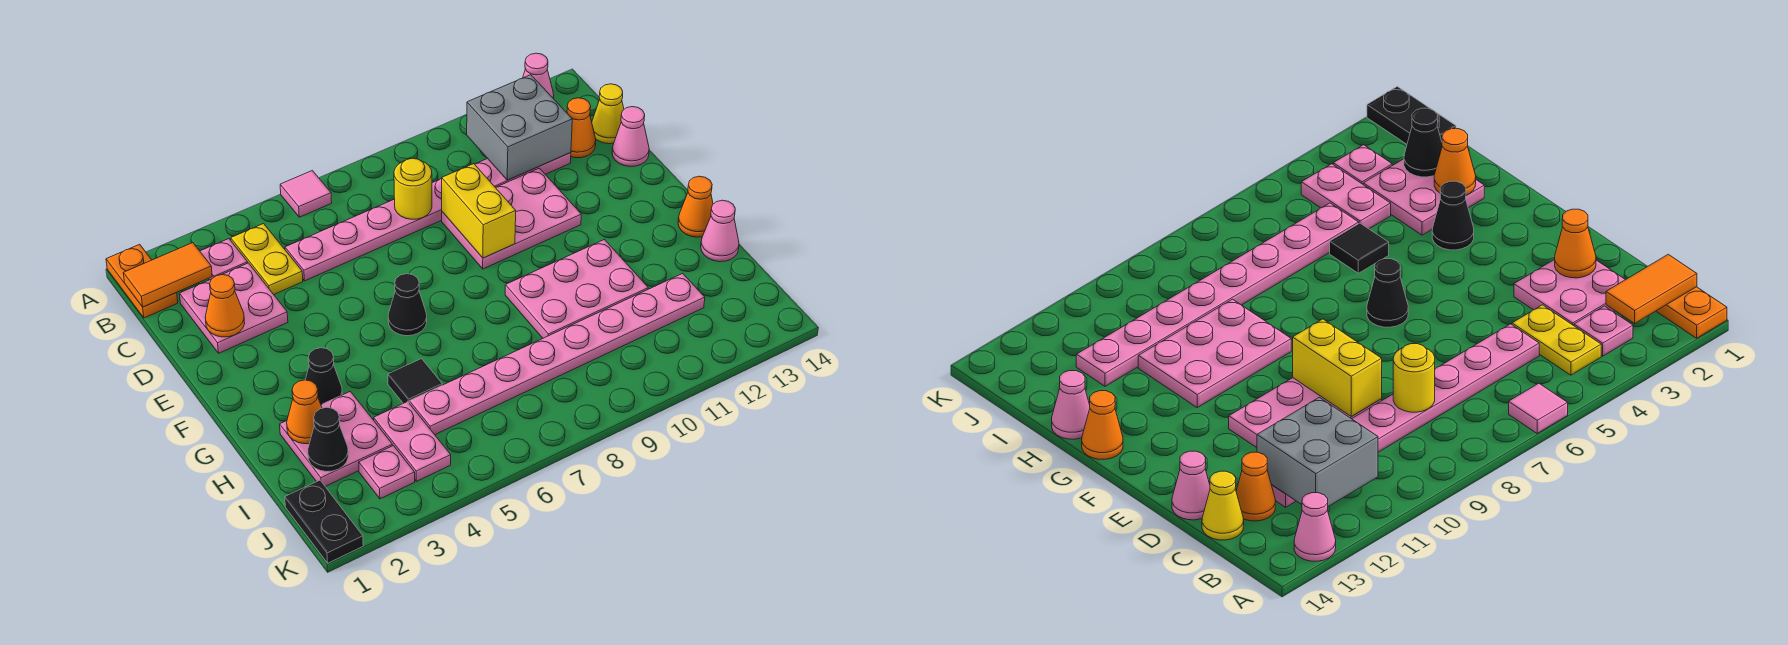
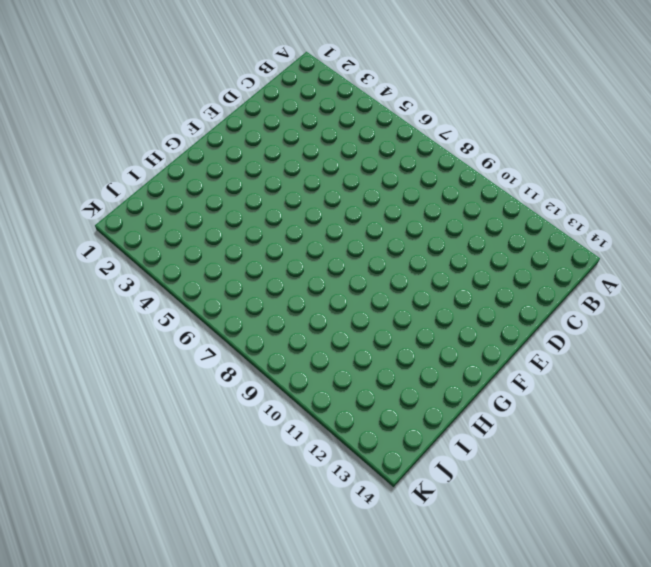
none -> orange plate A1:B1 level 1
none -> pink tile A6 level 1
none -> pink cone A13 level 1

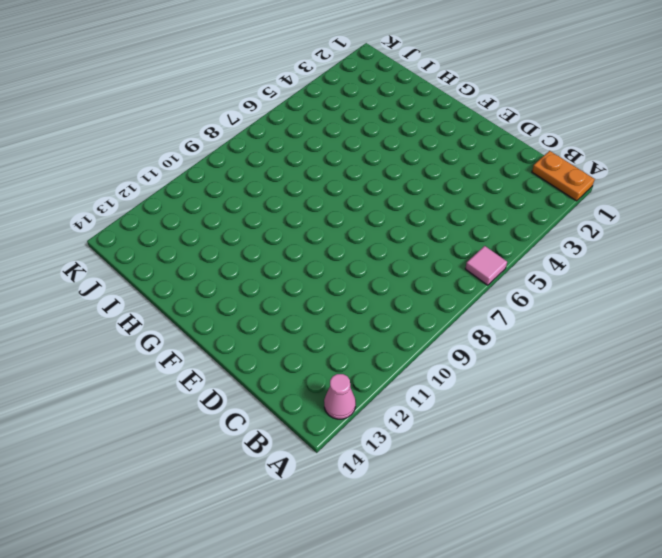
none -> pink plate B3 level 1
none -> yellow plate B4:C4 level 1
none -> pink plate C2:D3 level 1

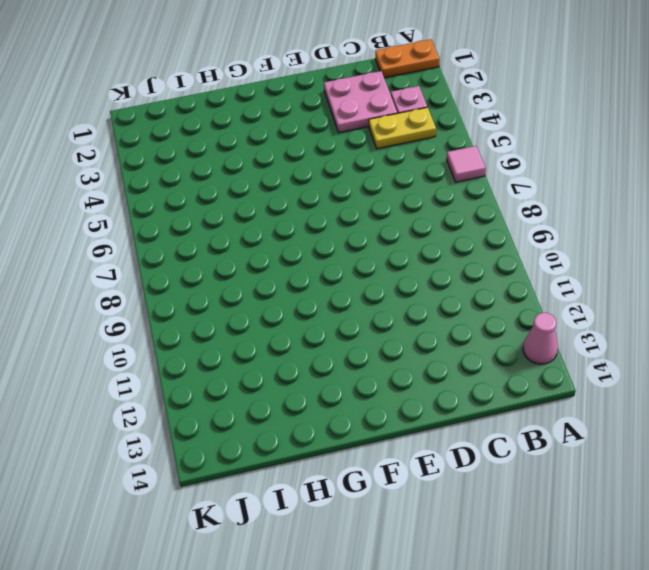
none -> pink plate C5:C12 level 1
none -> orange cone C13 level 1
none -> yellow cone C14 level 1

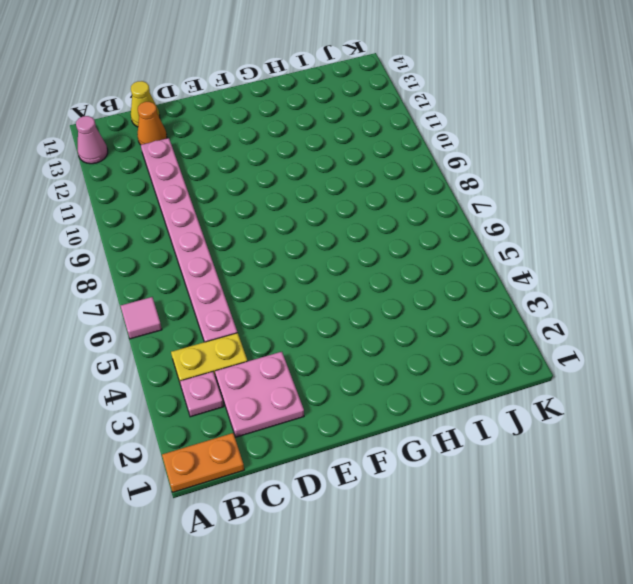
none -> pink plate D9:E11 level 1
none -> pink cone D14 level 1
none -> black cone F6 level 1

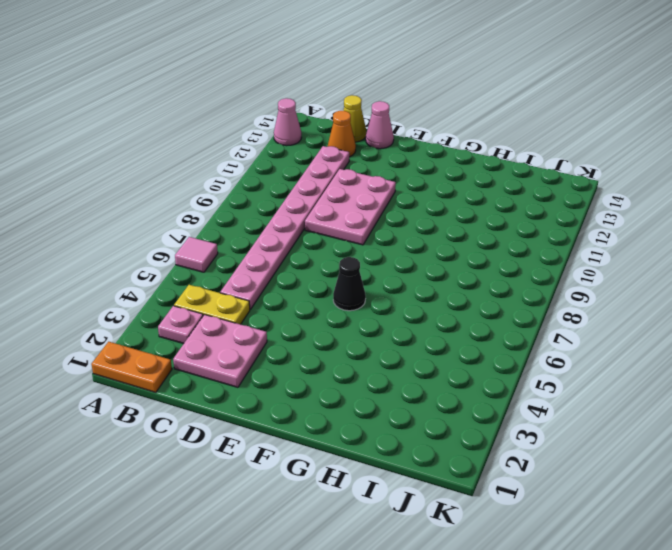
none -> black cone G3 level 1
none -> pink plate G9:H11 level 1
none -> orange cone G14 level 1

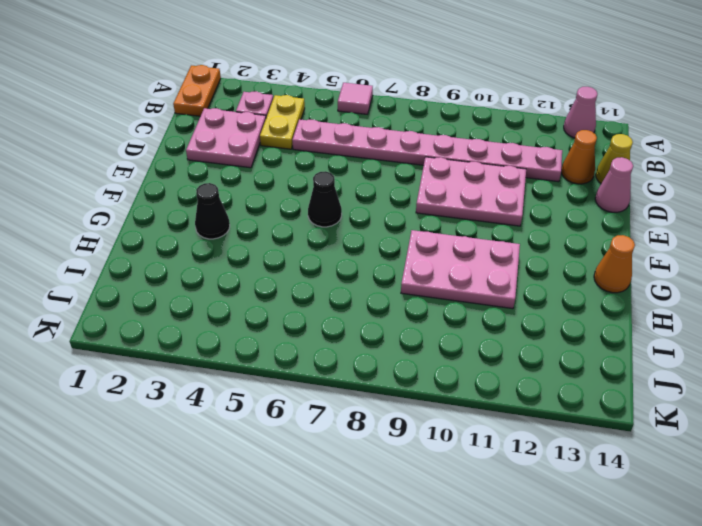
none -> pink plate H2:I3 level 1
none -> black tile H5 level 1
none -> pink cone H14 level 1

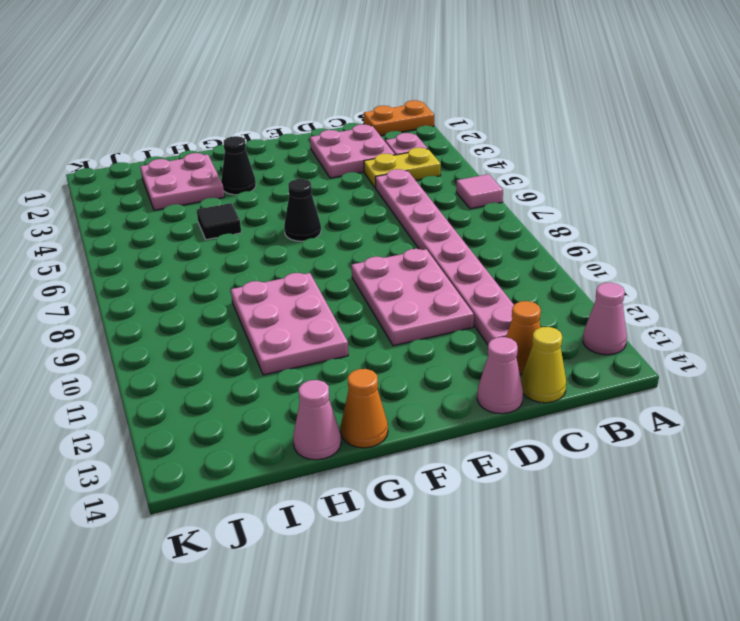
none -> pink plate I4:J4 level 1
none -> pink plate I5:I12 level 1
none -> black plate J1:K1 level 1

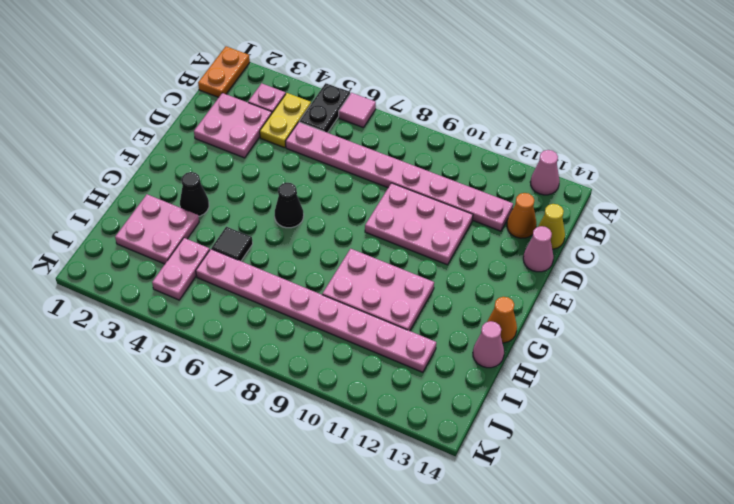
black plate A5:B5 level 1 -> black plate J1:K1 level 1
none -> pink plate J3 level 1
none -> orange tile B1:B2 level 2
none -> grey brick B11:C12 level 2

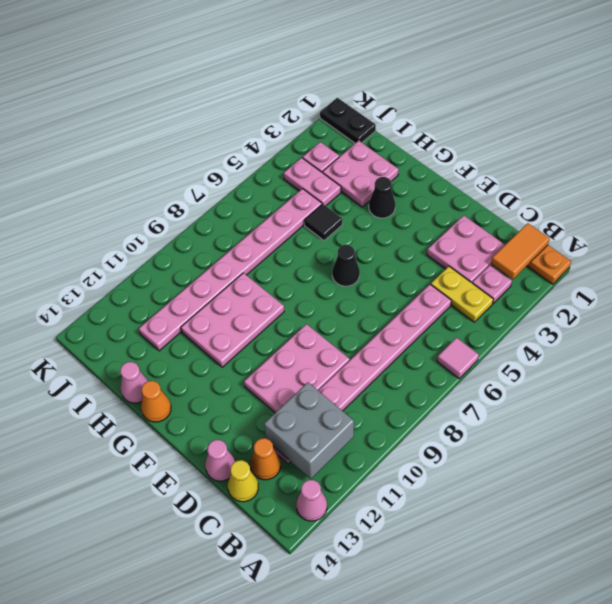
none -> yellow round brick C8 level 2
none -> orange cone D2 level 2
none -> yellow brick D9:E9 level 2

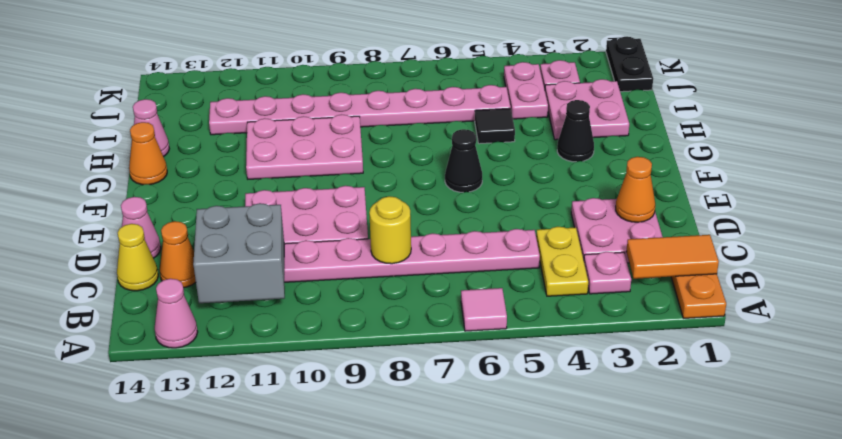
none -> yellow brick D9:E9 level 2
none -> orange cone H2 level 2
none -> black cone I2 level 2

